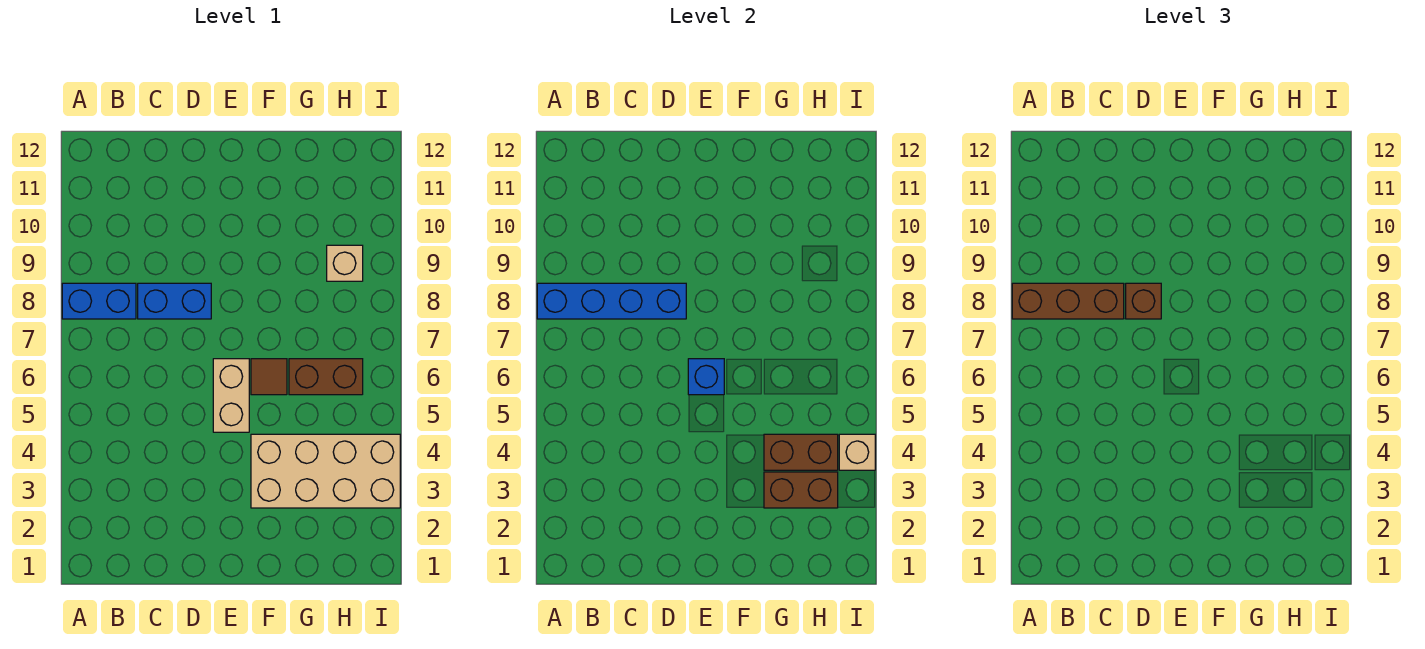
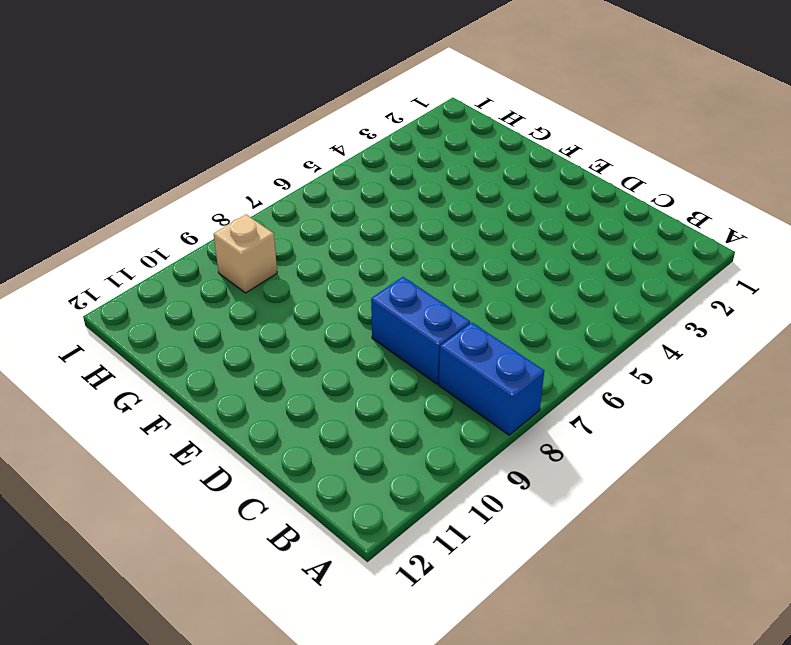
none -> tan brick E5:E6 level 1
none -> tan brick F3:I4 level 1
none -> brown tile F6 level 1

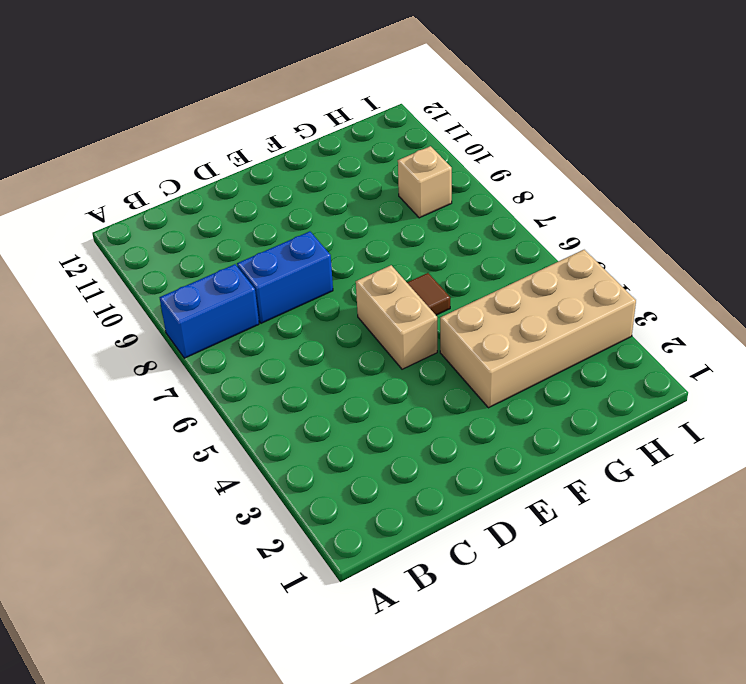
none -> brown brick G6:H6 level 1
none -> blue brick A8:D8 level 2
none -> blue brick E6 level 2

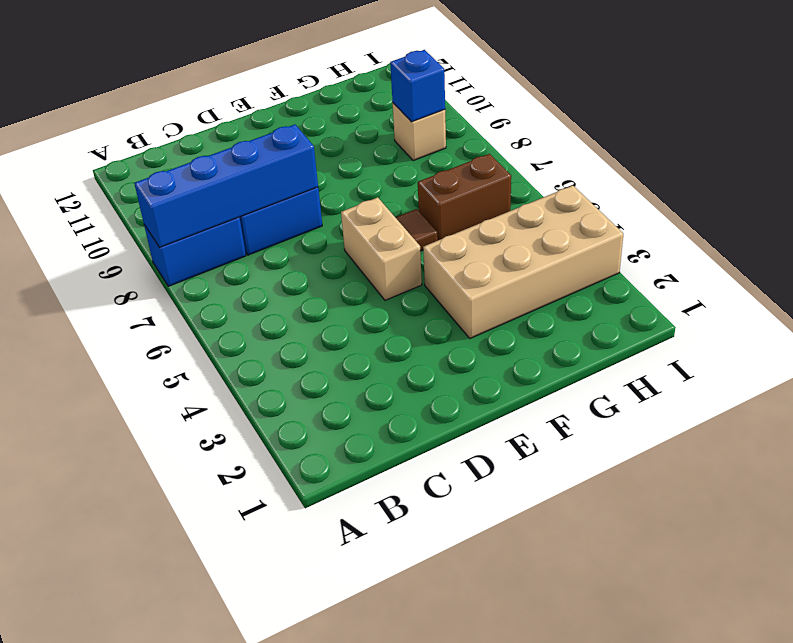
blue brick H9 level 2 -> blue brick E6 level 2
none -> brown brick G3:H3 level 2
none -> brown brick G4:H4 level 2
none -> tan brick I4 level 2

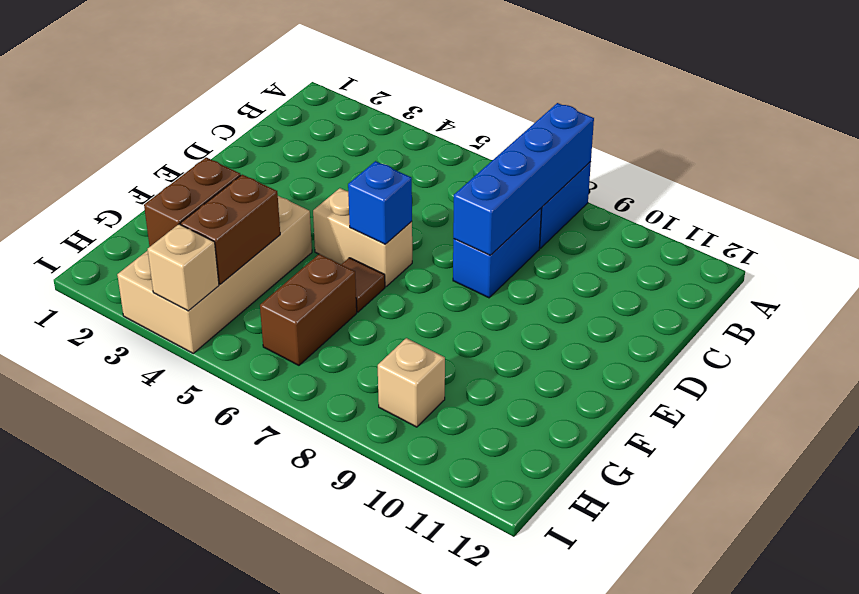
none -> brown brick A8:C8 level 3
none -> brown brick D8 level 3

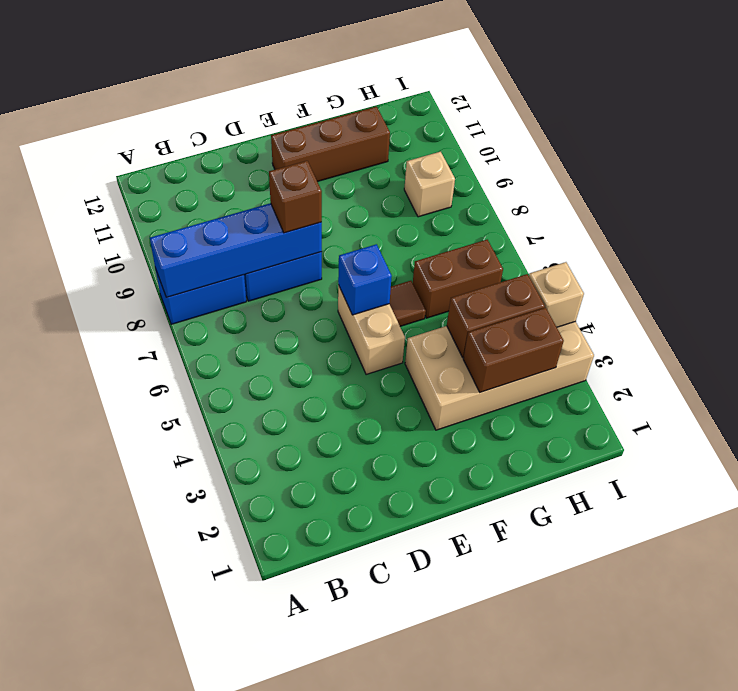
brown brick E11:G11 level 1 -> brown brick A8:C8 level 3

